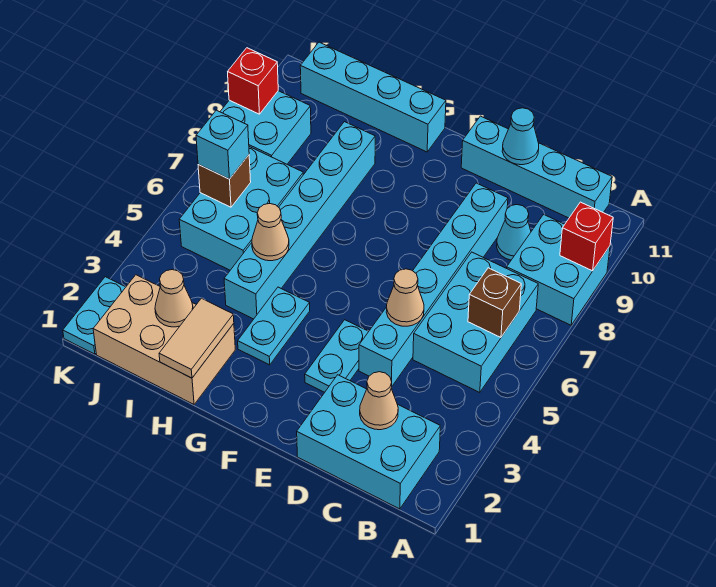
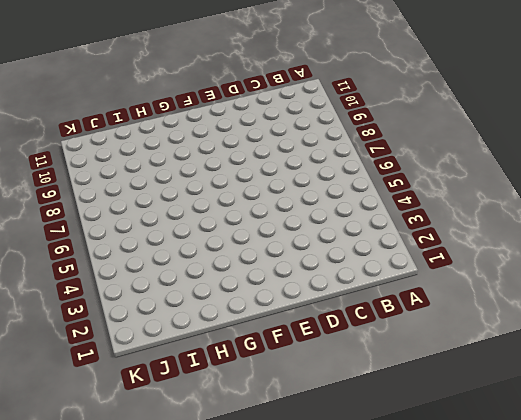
none -> cyan brick A8:B9 level 1
none -> cyan brick B1:D2 level 1
none -> cyan brick B5:C7 level 1

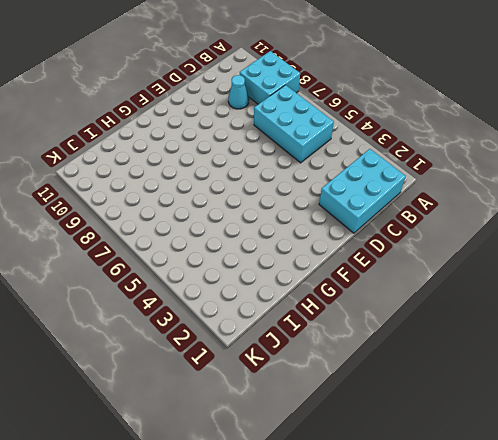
none -> cyan brick B11:E11 level 1
none -> cyan brick D4:D9 level 1
none -> cyan plate E3:E4 level 1

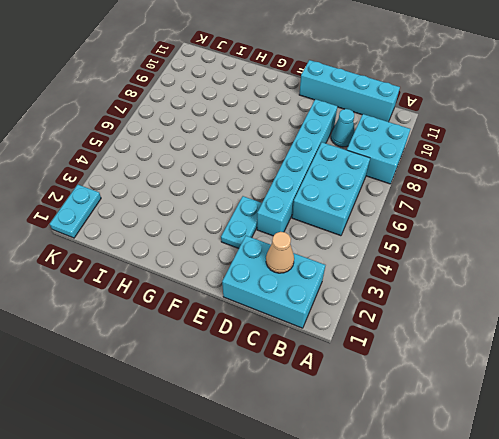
none -> cyan plate G3:G4 level 1
none -> cyan brick G11:J11 level 1
none -> tan brick H1:J2 level 1

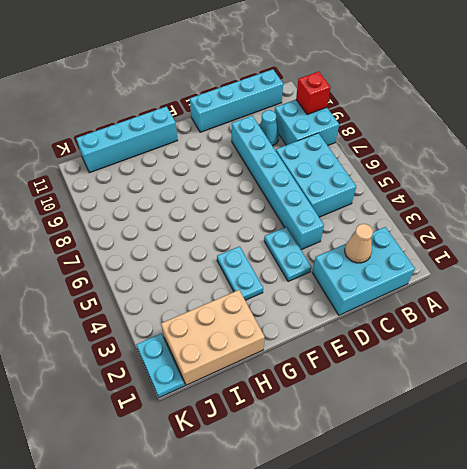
none -> cyan brick H4:H9 level 1
none -> cyan brick I5:J7 level 1
none -> cyan brick J8:K9 level 1

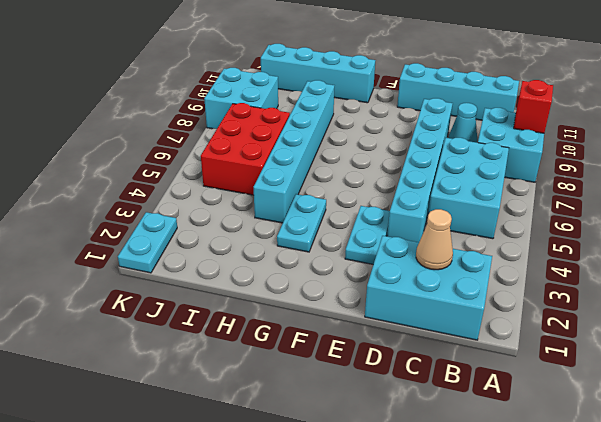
red brick I5:J7 level 1 -> cyan brick I5:J7 level 1
none -> tan brick H1:J2 level 1
none -> brown brick B6 level 2
none -> tan cone D5 level 2

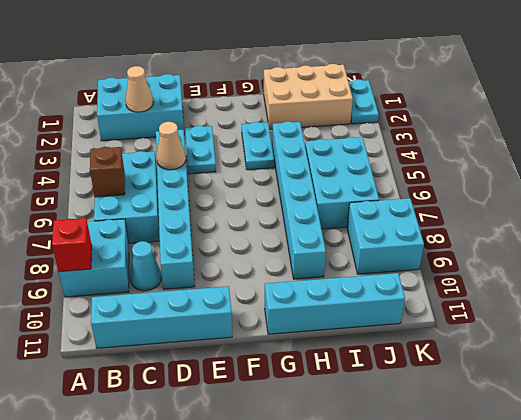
none -> cyan cone D11 level 2
none -> tan tile H1:H2 level 2
none -> tan cone H5 level 2

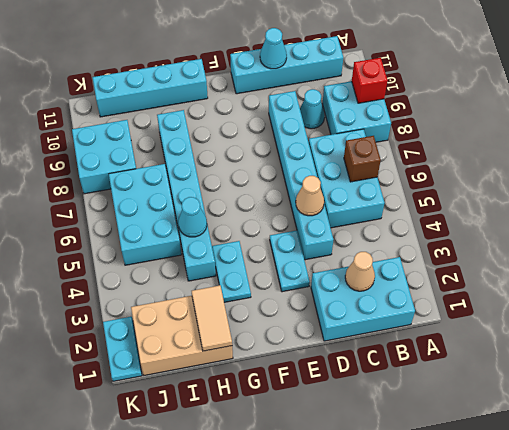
cyan cone H5 level 2 -> tan cone H5 level 2
none -> tan cone I2 level 2
none -> brown brick J6 level 2
none -> red brick K9 level 2

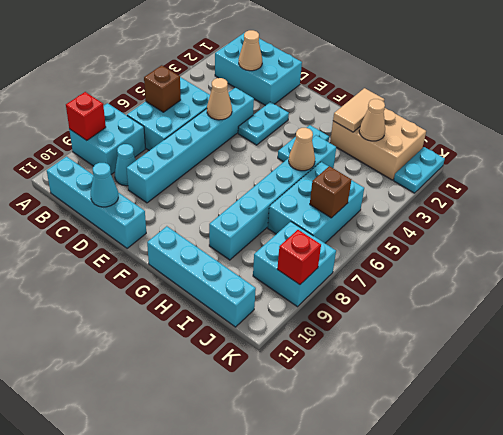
none -> cyan brick J6 level 3

